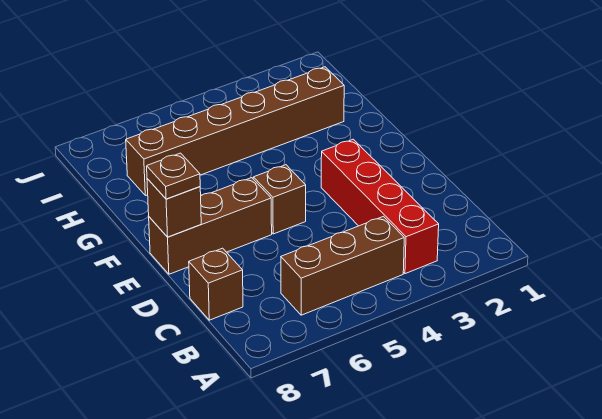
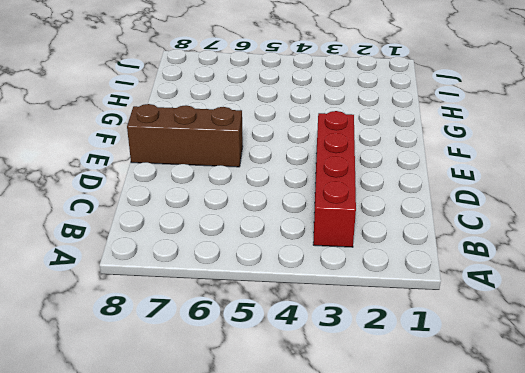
none -> brown brick B4:B6 level 1
none -> brown brick C8 level 1

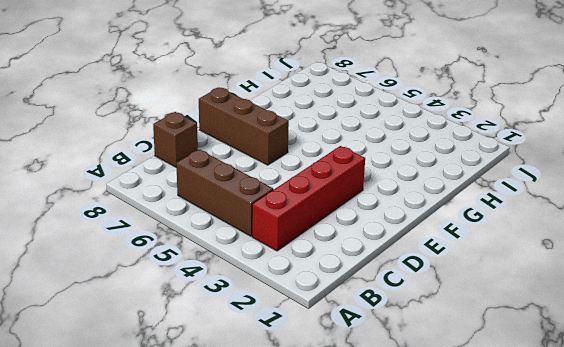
none -> brown brick E5 level 1
none -> brown brick H2:H7 level 1

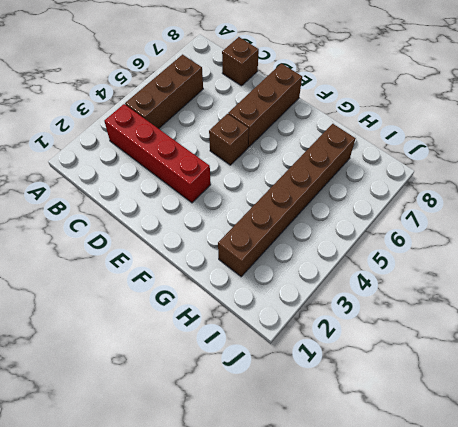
none -> brown brick E8 level 2
none -> brown plate E8 level 3

